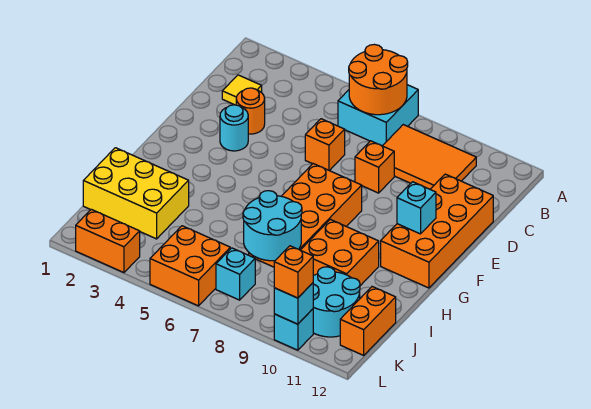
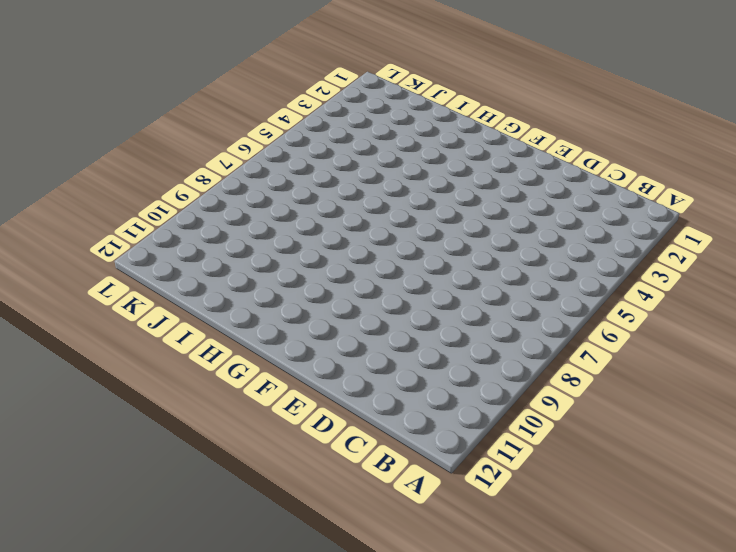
none -> cyan brick A6:B7 level 1
none -> orange tile B8:C10 level 1
none -> yellow tile C2 level 1

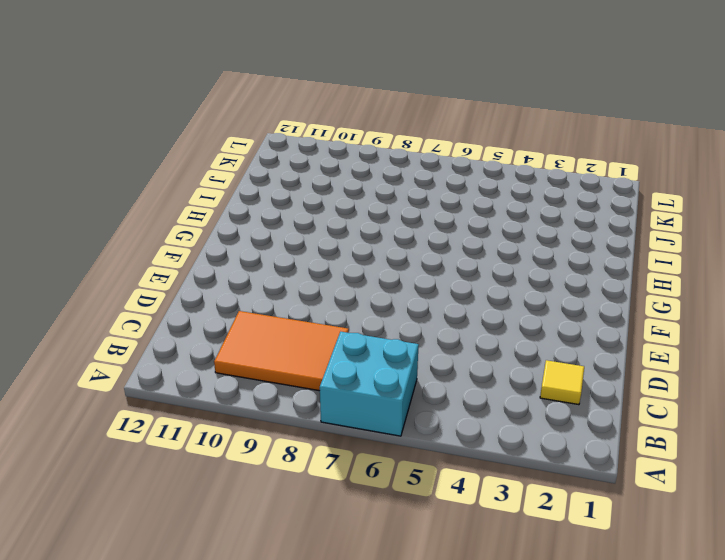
none -> orange round brick D3 level 1
none -> orange brick D6 level 1
none -> orange brick D8 level 1

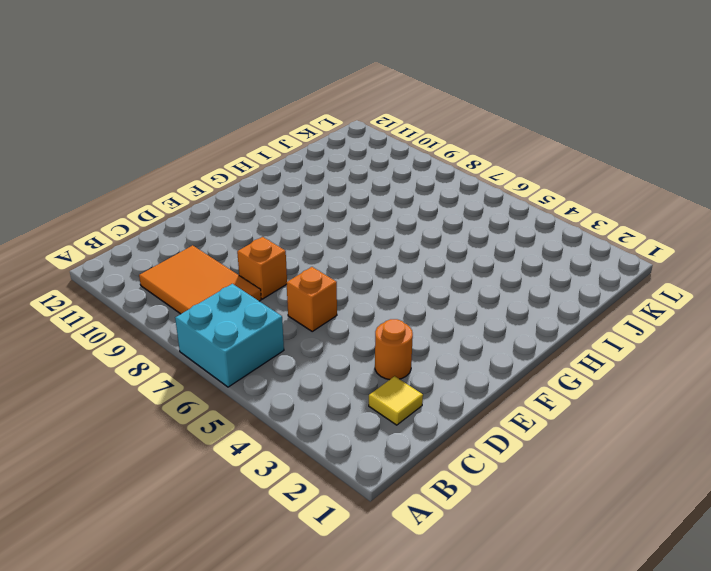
none -> orange brick D11:G12 level 1
none -> cyan round brick E3 level 1
none -> orange brick F7:I8 level 1

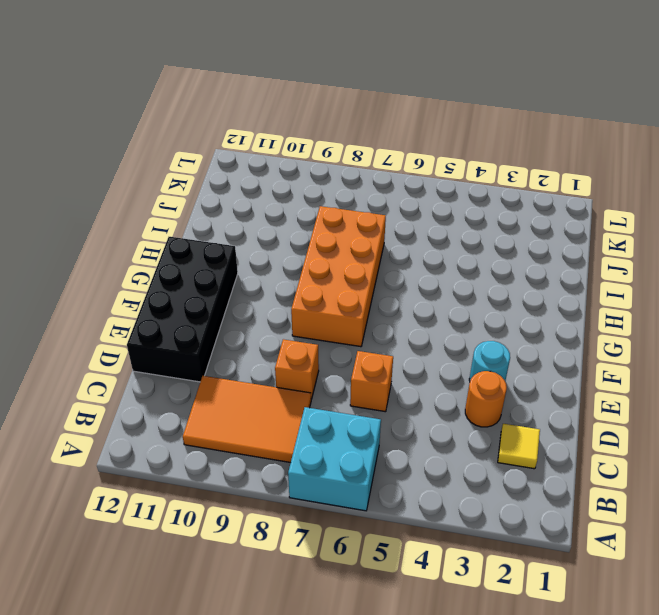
black brick D11:G12 level 1 -> orange brick D11:G12 level 1
none -> orange brick H9:I10 level 1
none -> yellow brick I1:J3 level 1
none -> cyan round brick J10:K11 level 1

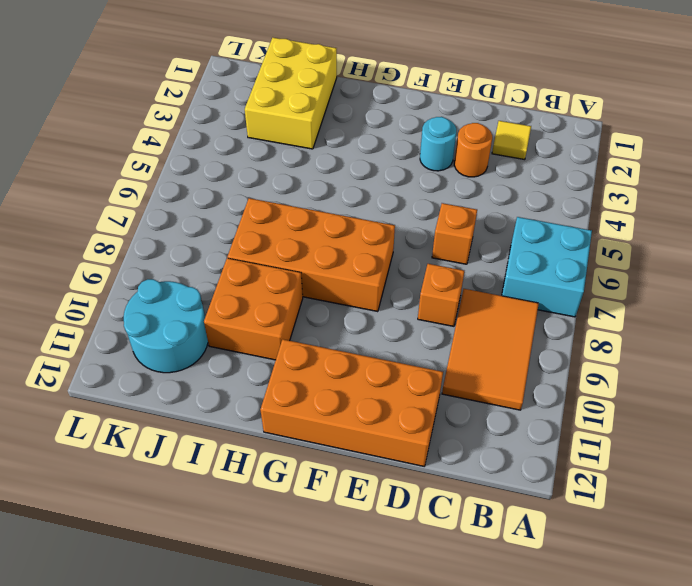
none -> orange brick J12:K12 level 1
none -> orange brick K5:L6 level 1
none -> cyan brick K7 level 1

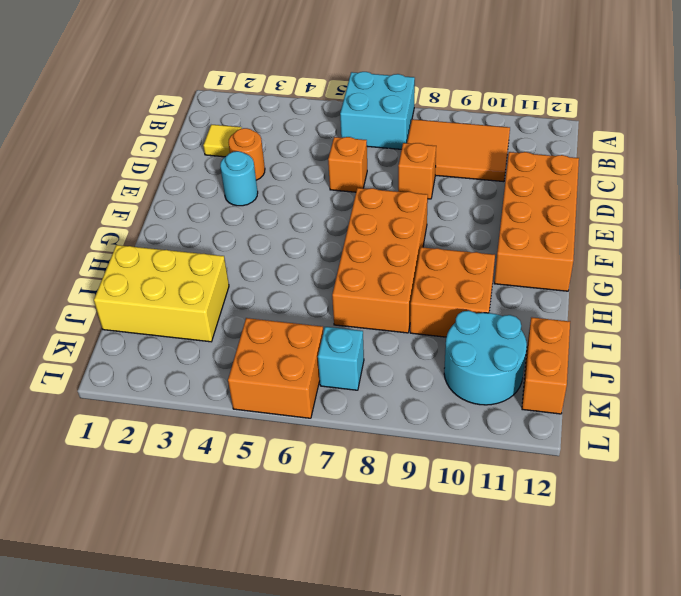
none -> orange brick L2:L3 level 1
none -> cyan brick L10 level 1
none -> orange round brick A6:B7 level 2

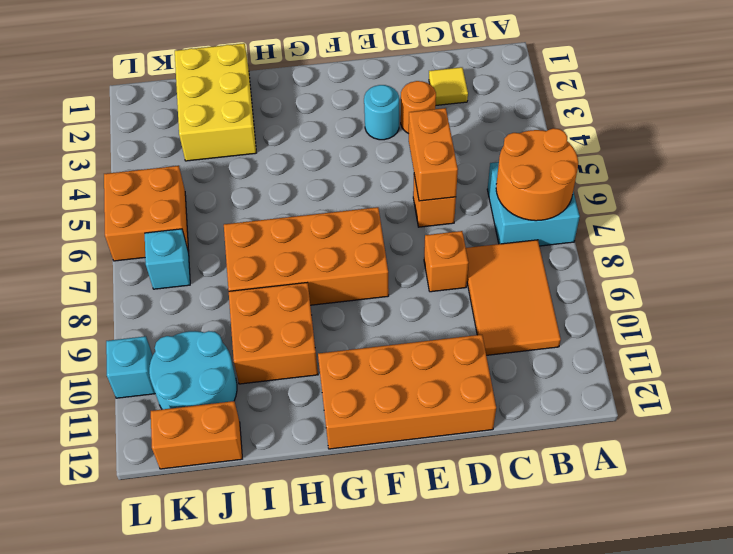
orange brick D5:D6 level 2 -> orange brick L2:L3 level 1
none -> cyan brick F11 level 2
none -> cyan round brick I7:J8 level 2
none -> cyan brick L10 level 2

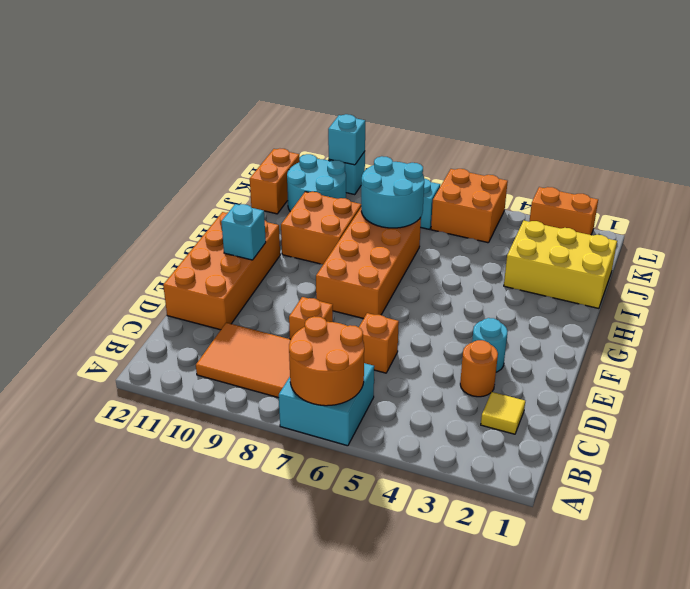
none -> orange brick L10 level 3

